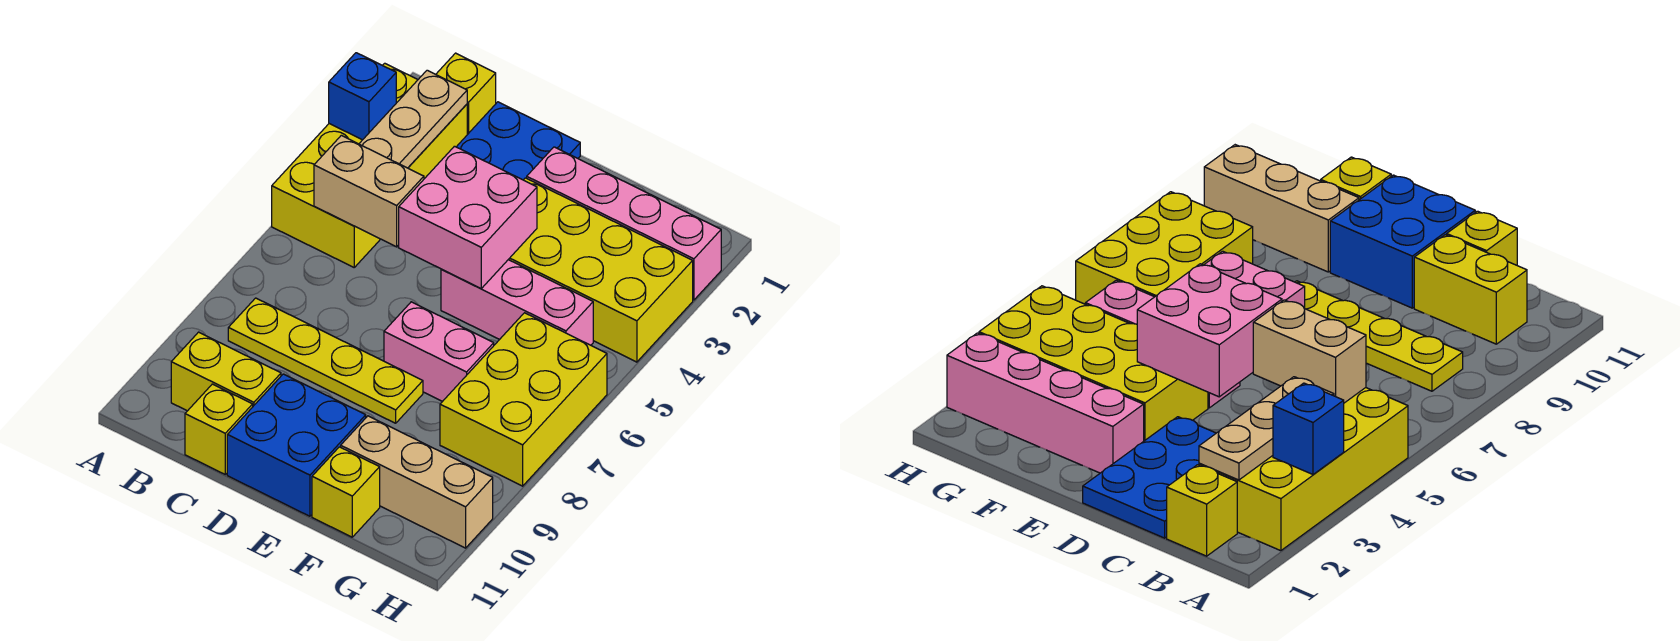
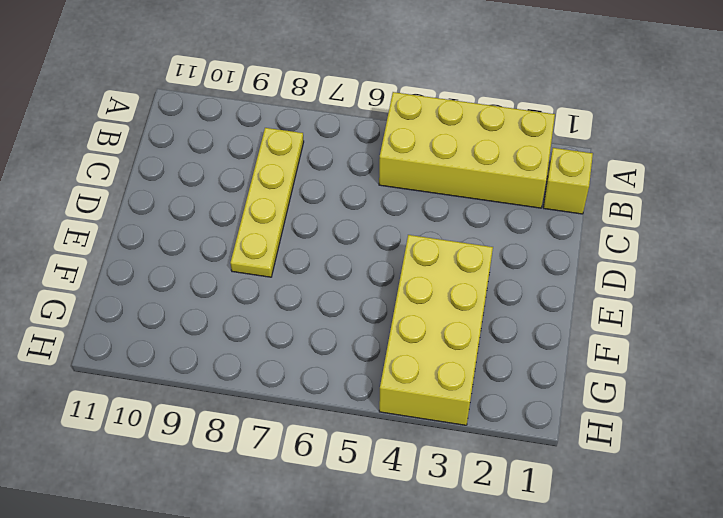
none -> yellow brick B10:C10 level 1
none -> blue plate C1:D3 level 1
none -> yellow brick C11 level 1

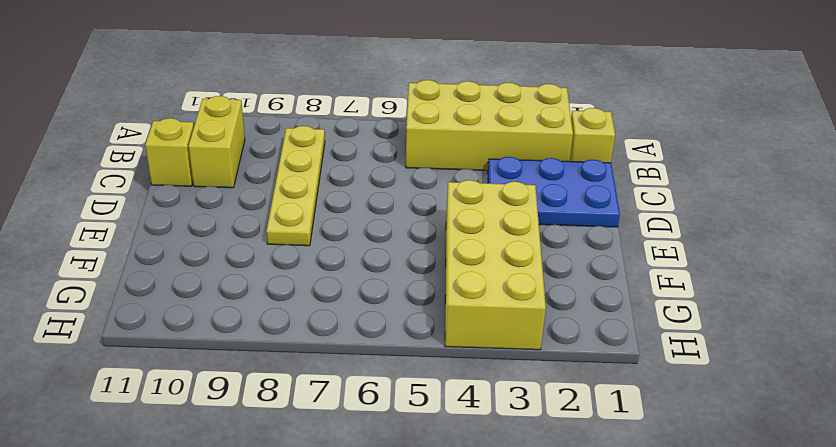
none -> blue brick D10:E11 level 1
none -> pink brick E2:H2 level 1
none -> pink brick E5:G5 level 1

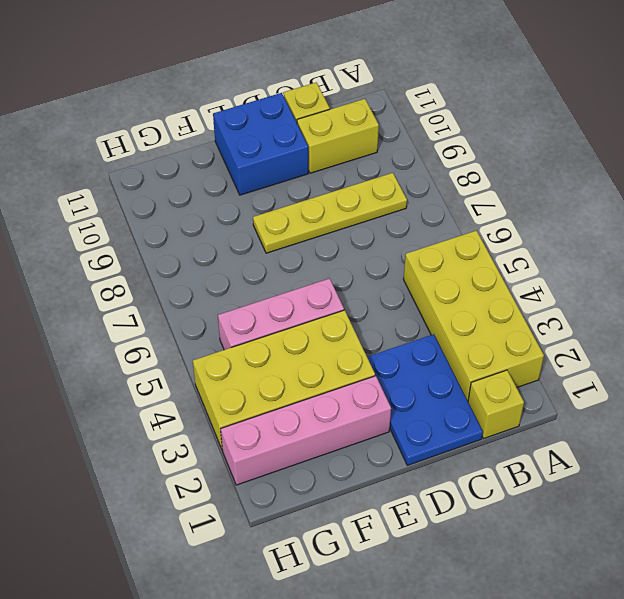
none -> pink brick E7:F7 level 1
none -> tan brick F10:H10 level 1
none -> yellow brick F11 level 1

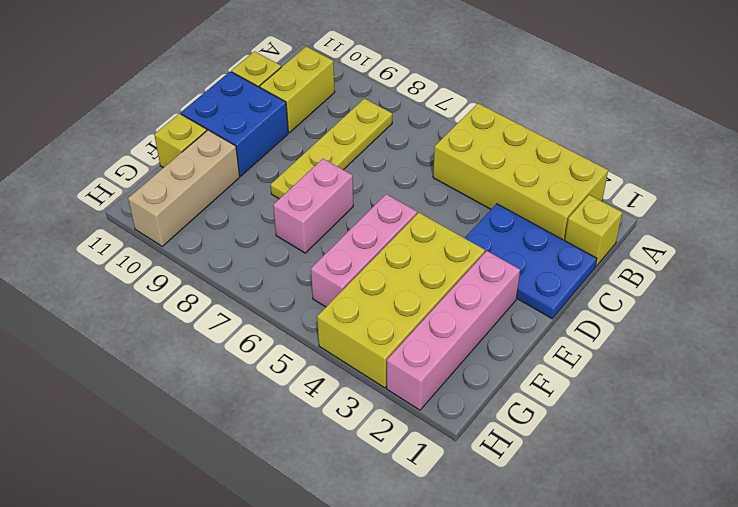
none -> yellow brick G6:H8 level 1
none -> blue brick A3 level 2
none -> tan plate B2:B4 level 2

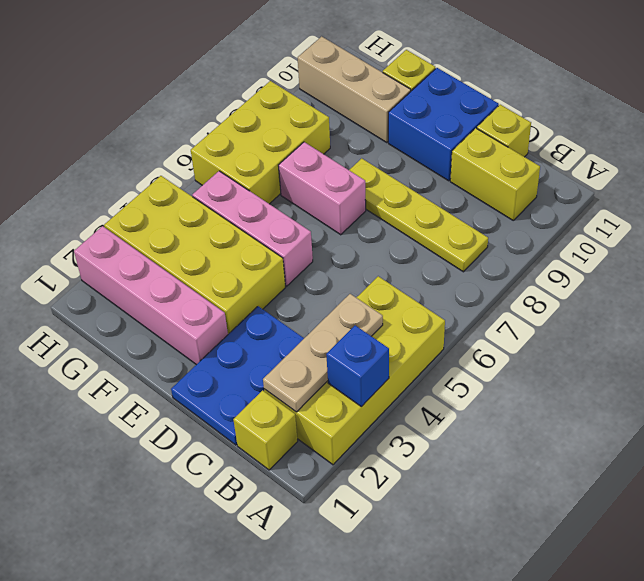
none -> tan brick B5:C5 level 2
none -> pink brick D4:E5 level 2

